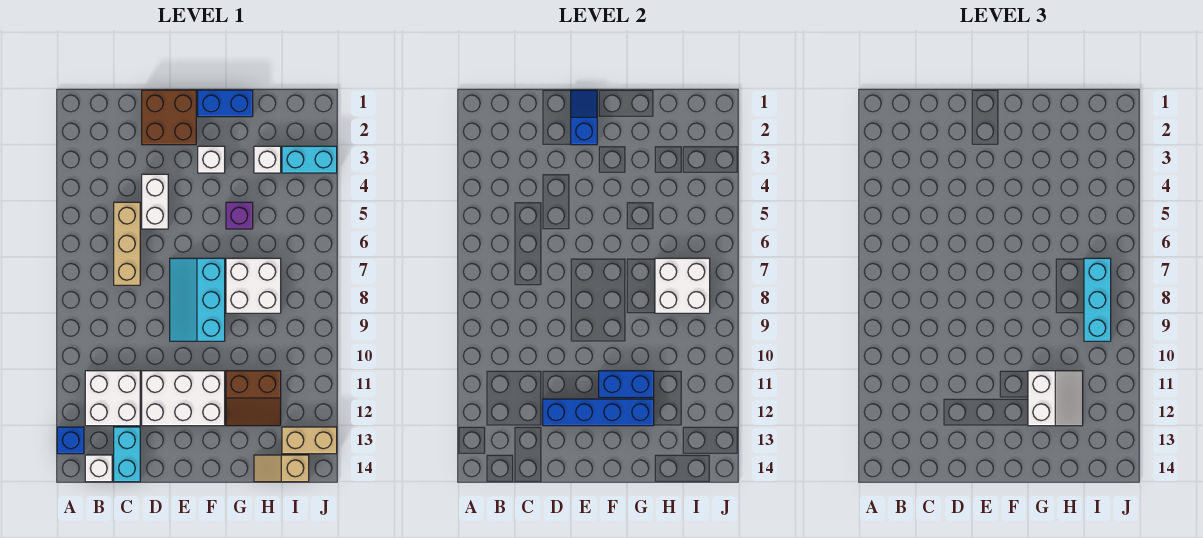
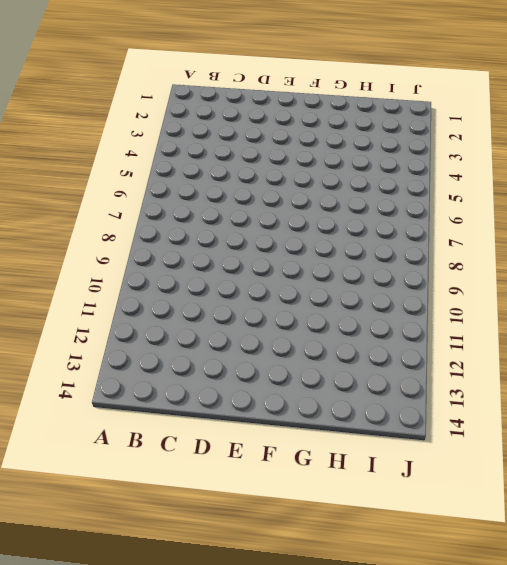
none -> blue brick A13 level 1
none -> white brick B11:C12 level 1
none -> white brick B14 level 1

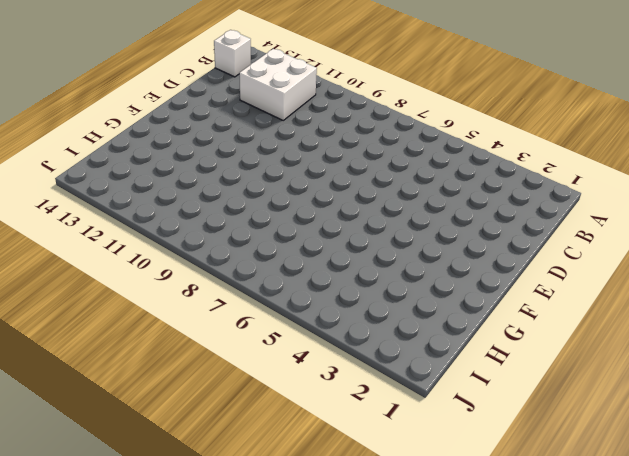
none -> blue brick A13 level 1
none -> tan brick C5:C7 level 1
none -> cyan brick C13:C14 level 1

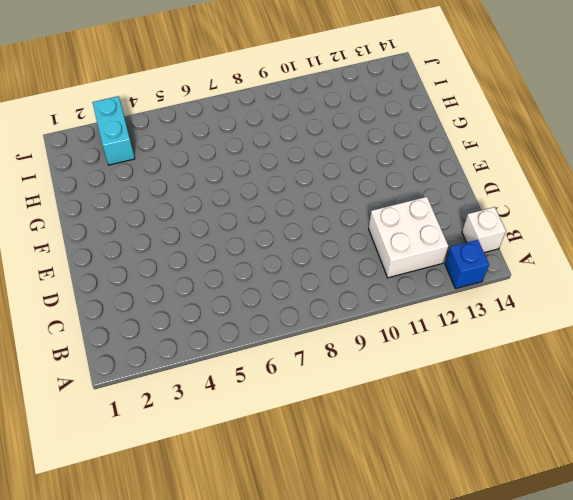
none -> tan brick C5:C7 level 1
none -> cyan brick C13:C14 level 1
none -> brown brick D1:E2 level 1

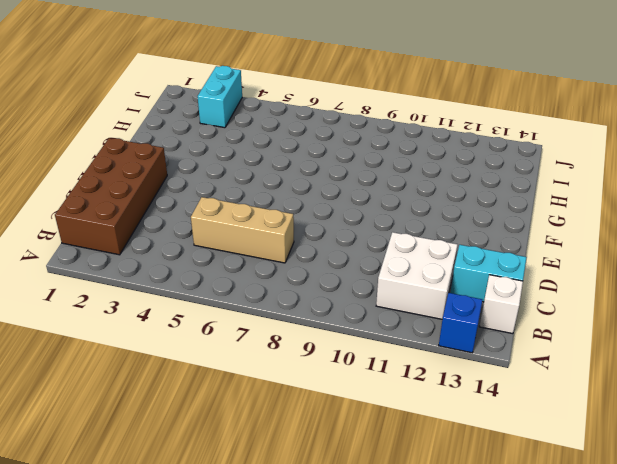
brown brick B1:E2 level 1 -> brown brick D1:E2 level 1
none -> white brick D4:D5 level 1
none -> white brick D11:F12 level 1
none -> cyan slope E7:F9 level 1 top F

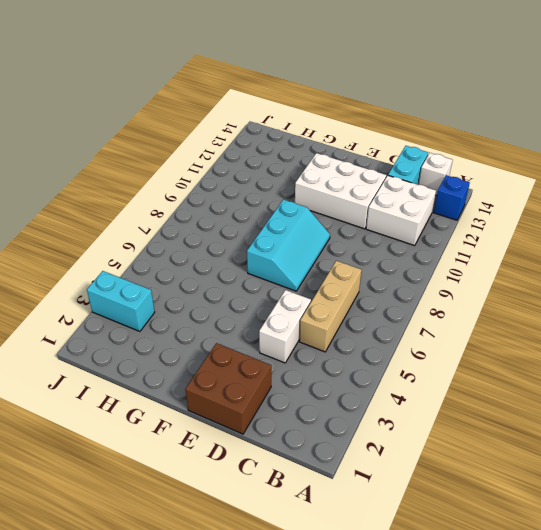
none -> blue brick F1:G1 level 1
none -> white brick F3 level 1
none -> purple brick G5 level 1

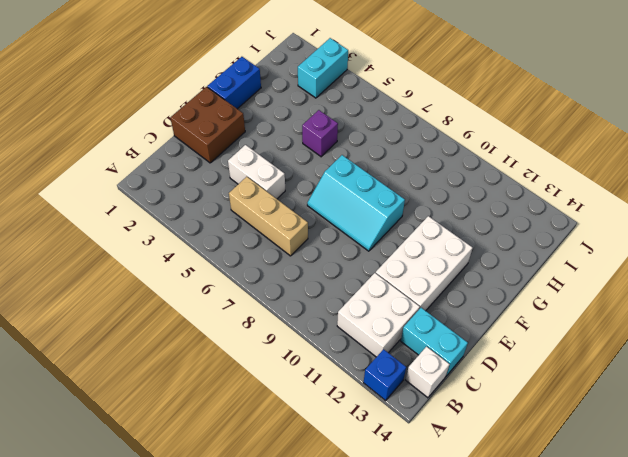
none -> white brick F3 level 1
none -> white brick G7:H8 level 1
none -> brown slope G11:H12 level 1 top 11

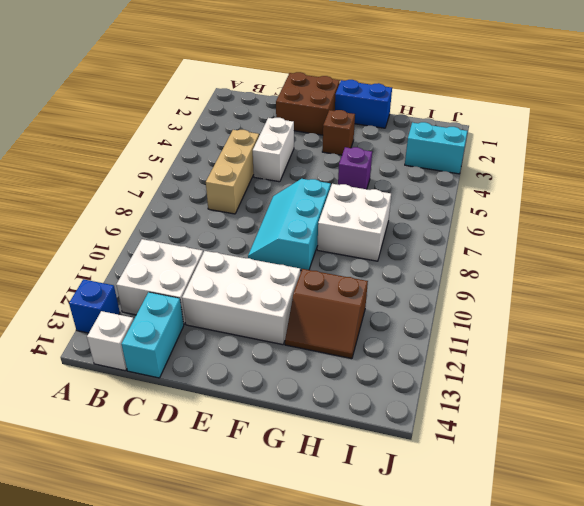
brown brick F3 level 1 -> white brick F3 level 1
none -> white brick H3 level 1
none -> tan slope H14:I14 level 1 top I
none -> tan brick I13:J13 level 1

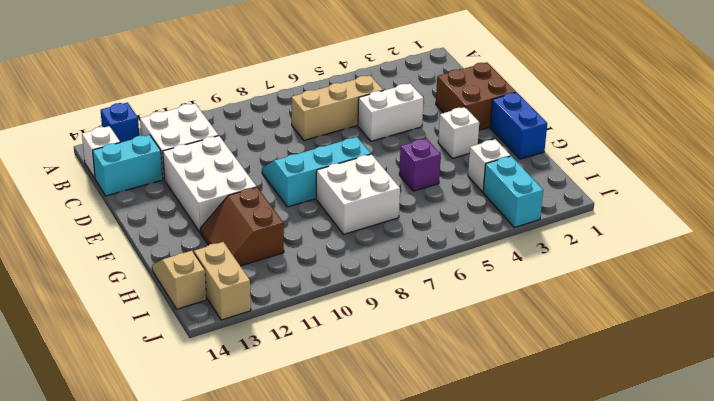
none -> blue brick D12:G12 level 2
none -> blue slope E1:E2 level 2 top 2
none -> blue brick F11:G11 level 2

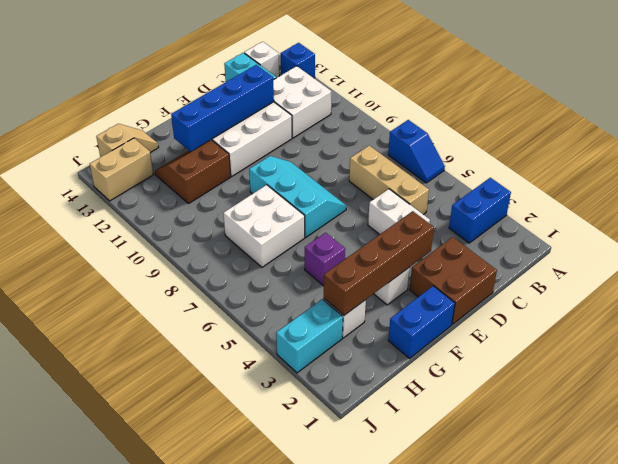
blue brick A3:B3 level 1 -> blue brick F11:G11 level 2
blue slope A6:A7 level 1 top 7 -> blue slope E1:E2 level 2 top 2
brown brick E3:H3 level 2 -> none
none -> white brick H7:I8 level 2
none -> white slope G11:H12 level 3 top G
none -> cyan brick I7:I9 level 3

